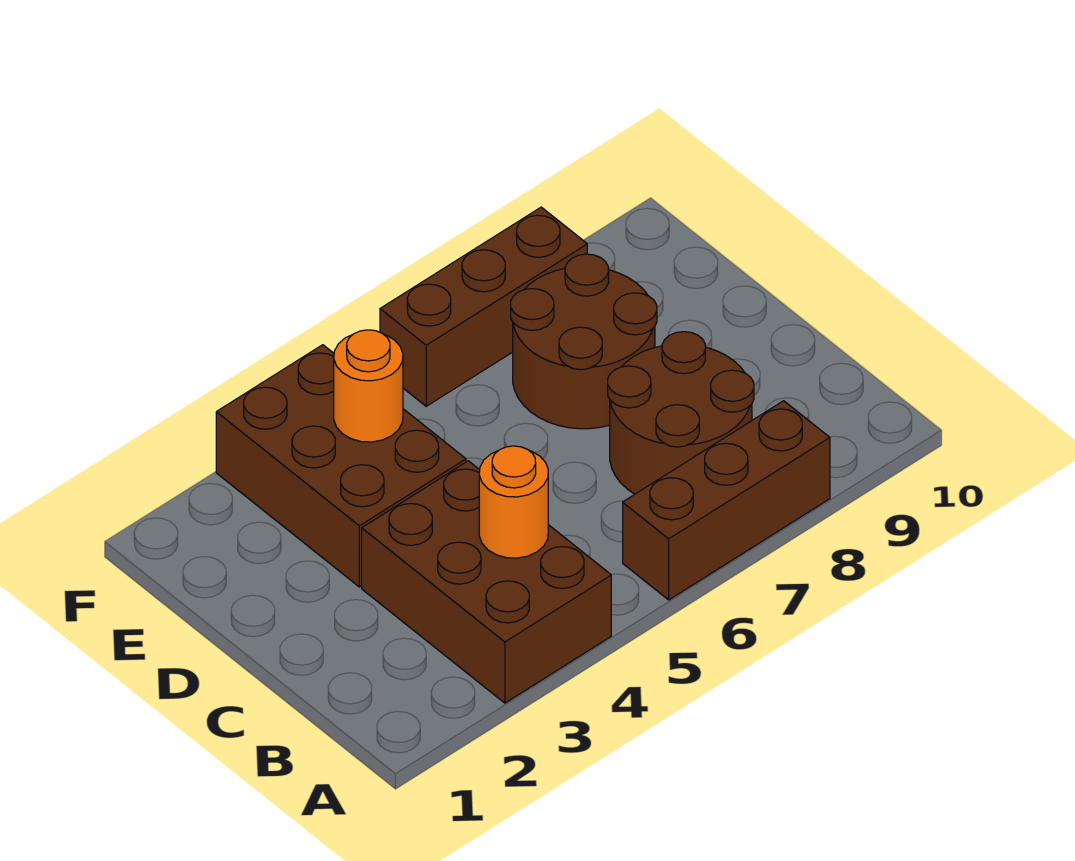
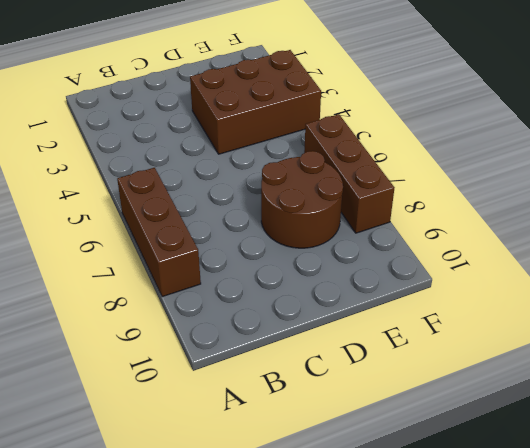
none -> brown brick A3:C4 level 1
none -> brown round brick B7:C8 level 1

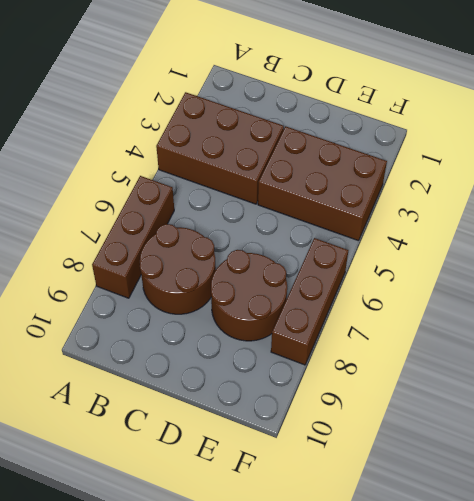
none -> orange round brick B4 level 2
none -> orange round brick E4 level 2

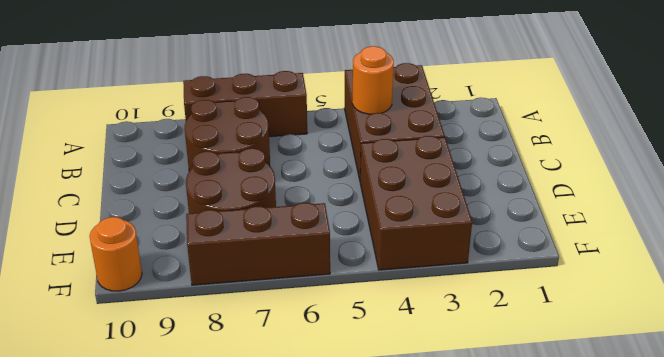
orange round brick F10 level 1 -> orange round brick E4 level 2

